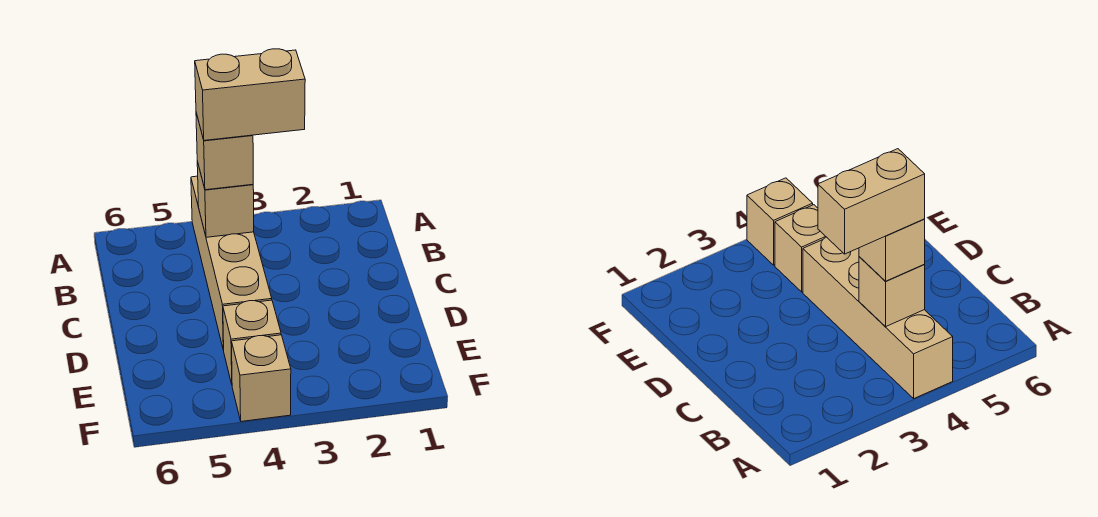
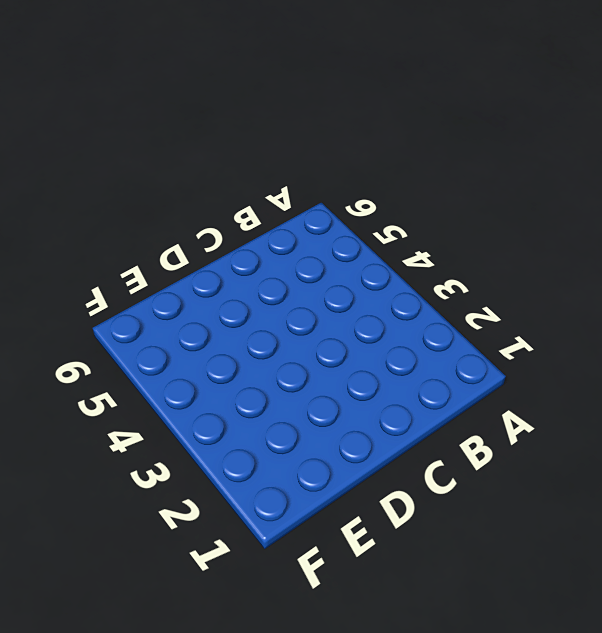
none -> tan brick A4:D4 level 1
none -> tan brick E4 level 1

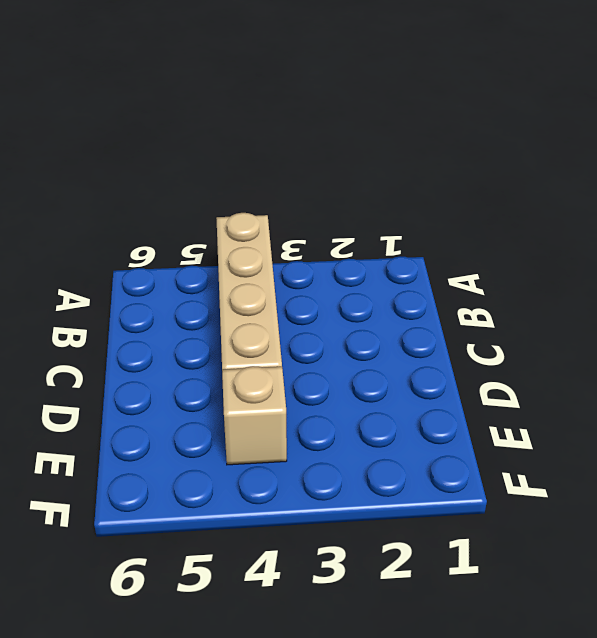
none -> tan brick F4 level 1
none -> tan brick B4 level 2

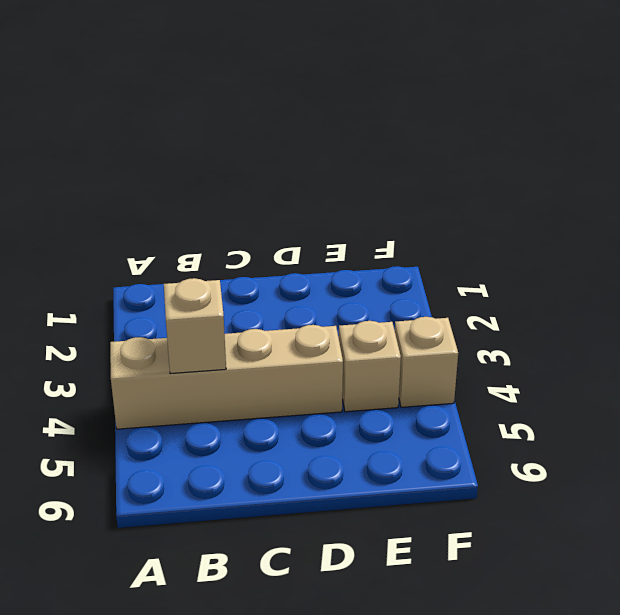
none -> tan brick B4 level 3
none -> tan brick B3:B4 level 4

